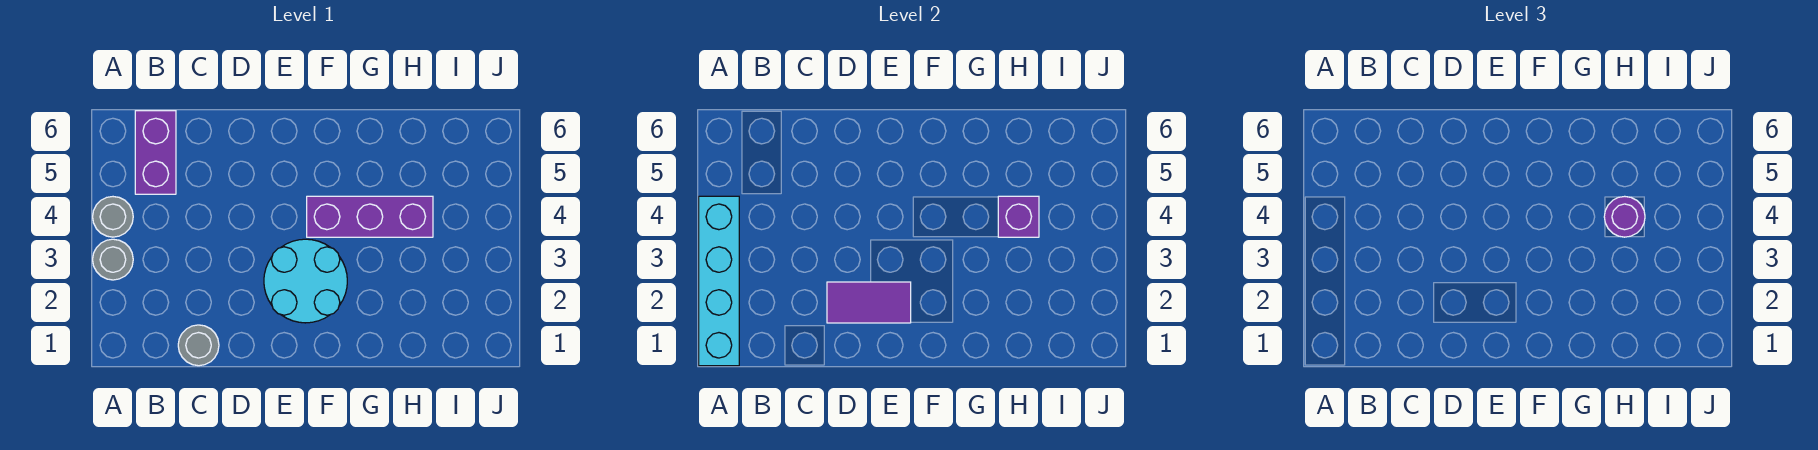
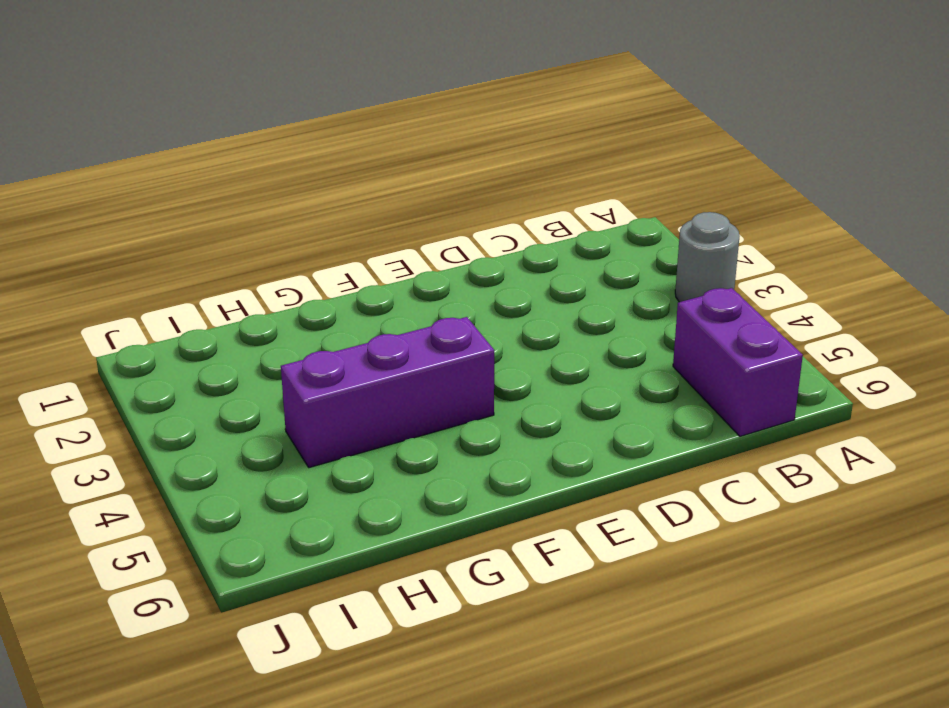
none -> grey round brick A4 level 1
none -> grey round brick C1 level 1

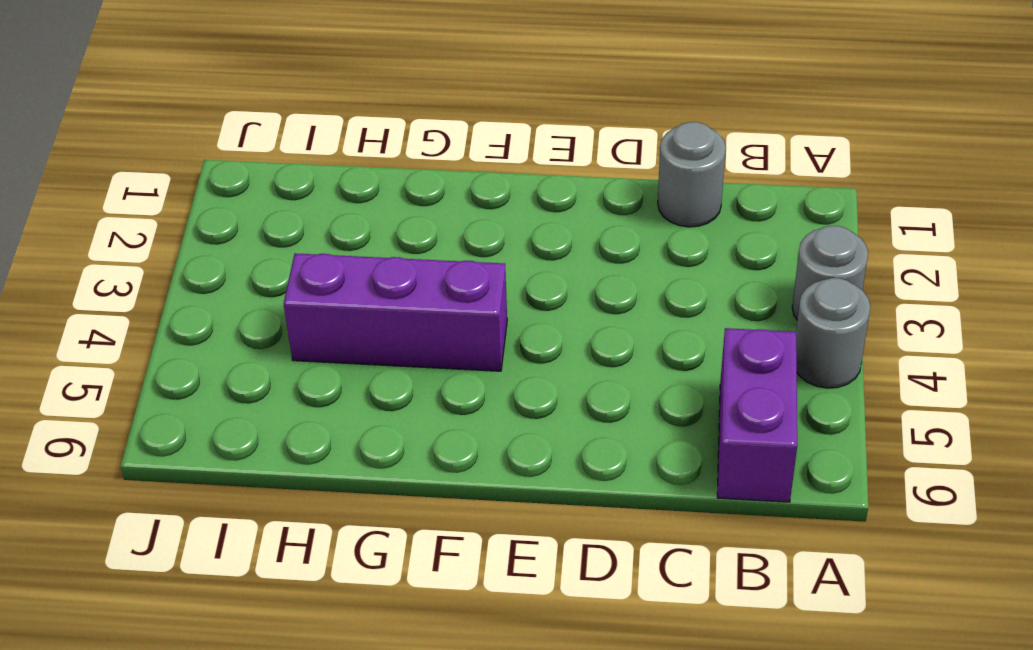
none -> cyan round brick E2:F3 level 1
none -> cyan brick A1:A4 level 2

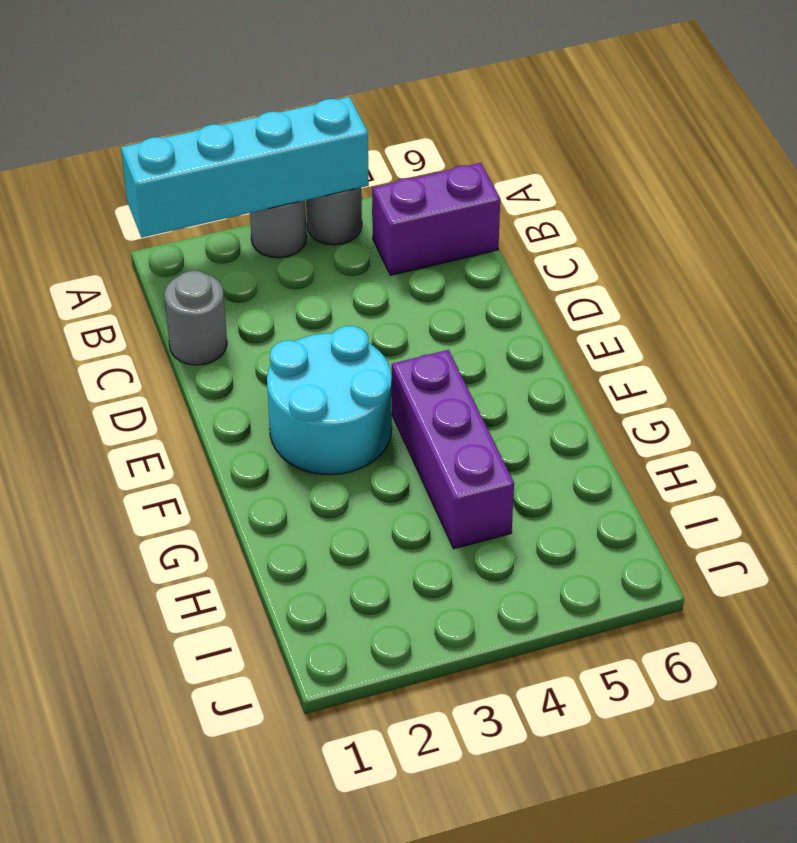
none -> purple tile D2:E2 level 2
none -> purple brick H4 level 2

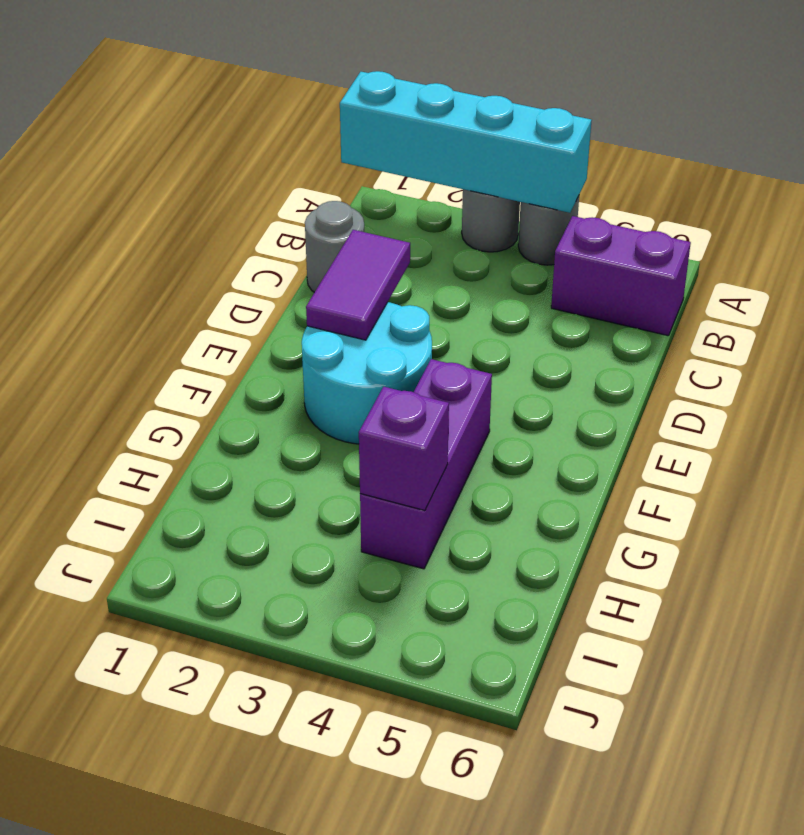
none -> purple round brick H4 level 3

